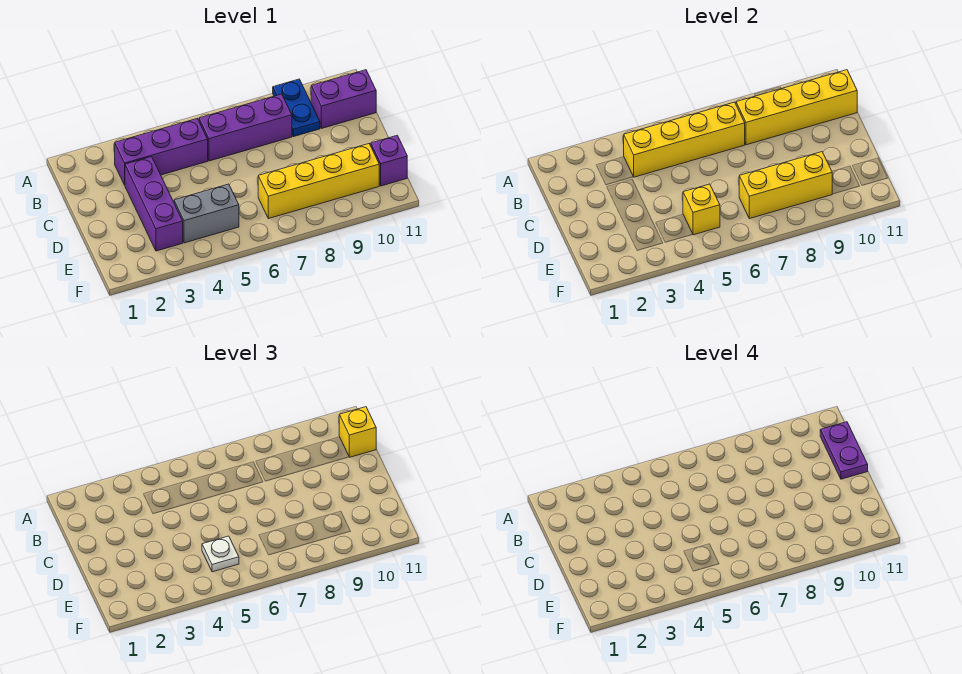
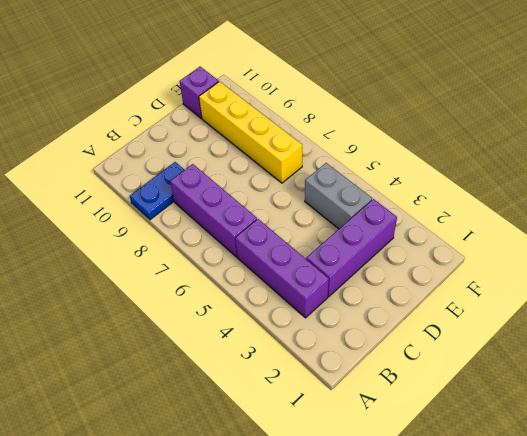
none -> purple brick B10:B11 level 1
none -> yellow brick B4:B7 level 2
none -> yellow brick B8:B11 level 2

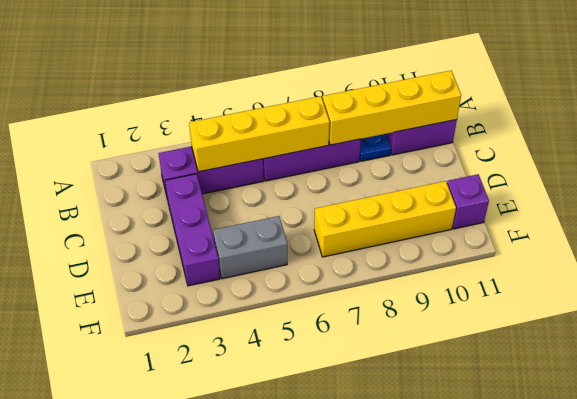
none -> yellow brick E5 level 2
none -> yellow brick E7:E9 level 2
none -> yellow brick B11 level 3

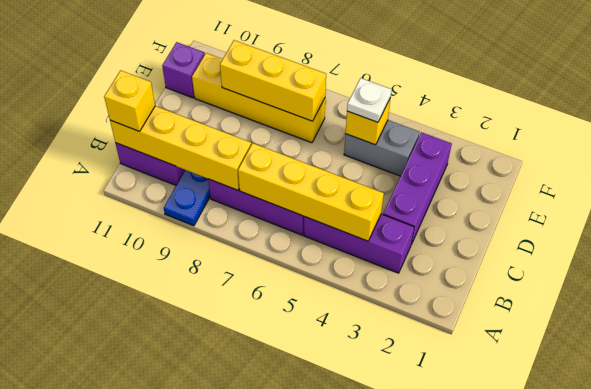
none -> purple plate B11:C11 level 4

